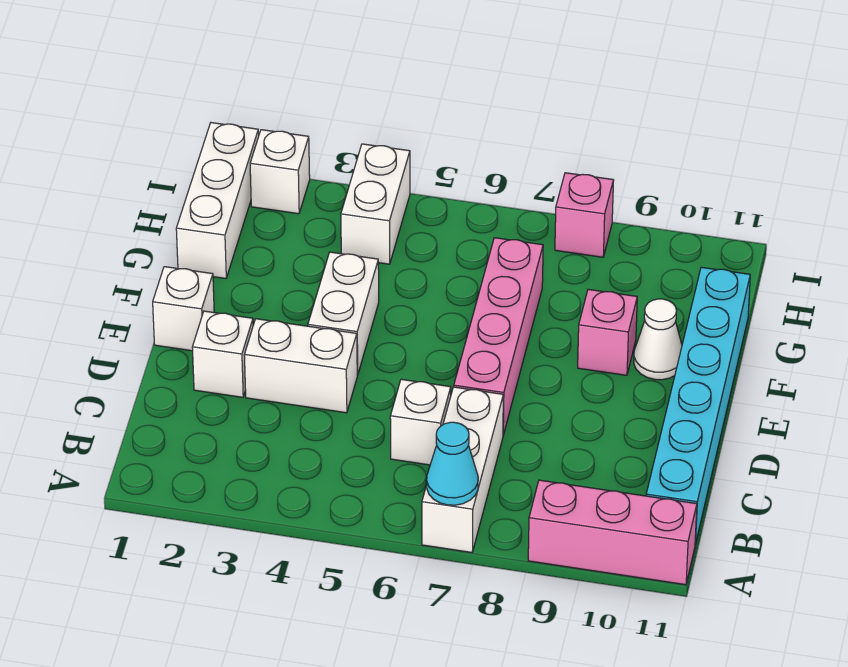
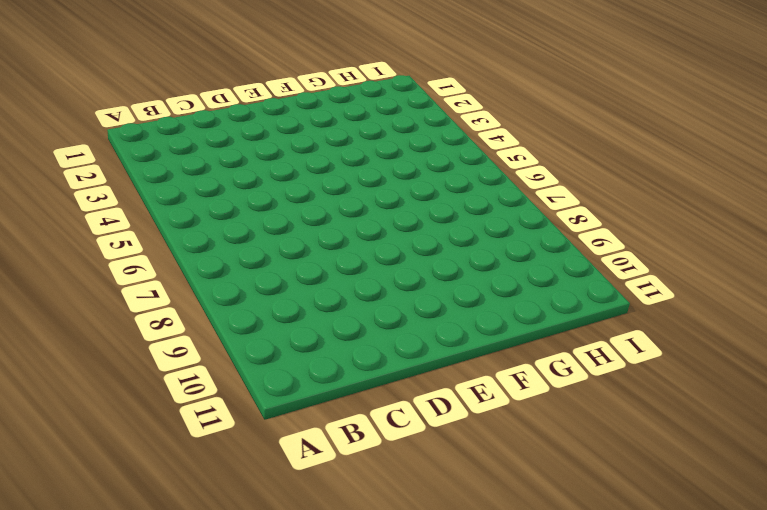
none -> white brick A7:C7 level 1
none -> pink brick A9:A11 level 1
none -> cyan brick B11:G11 level 1

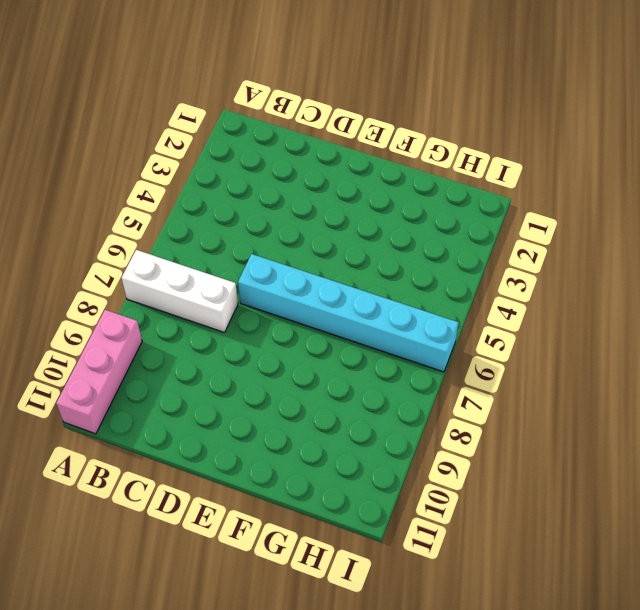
cyan brick D6:I6 level 1 -> cyan brick B11:G11 level 1
none -> white brick C6 level 1
none -> white brick D2 level 1
none -> white brick D3:D4 level 1

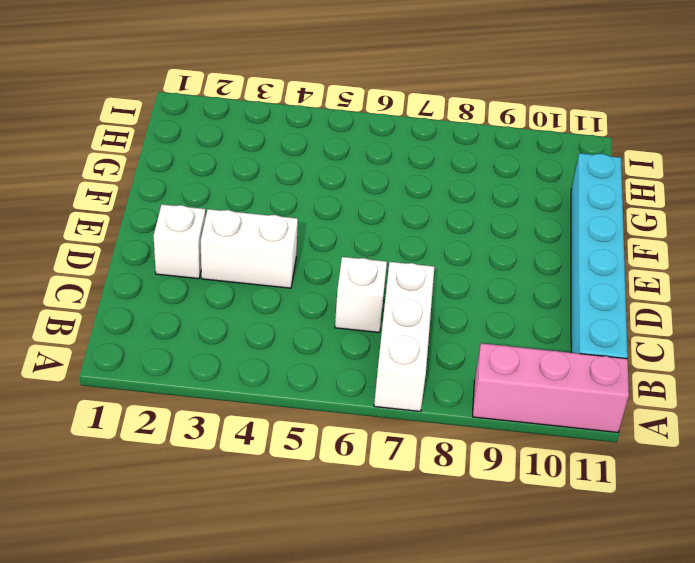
none -> pink brick D7:G7 level 1
none -> white brick E1 level 1
none -> white brick E4:F4 level 1

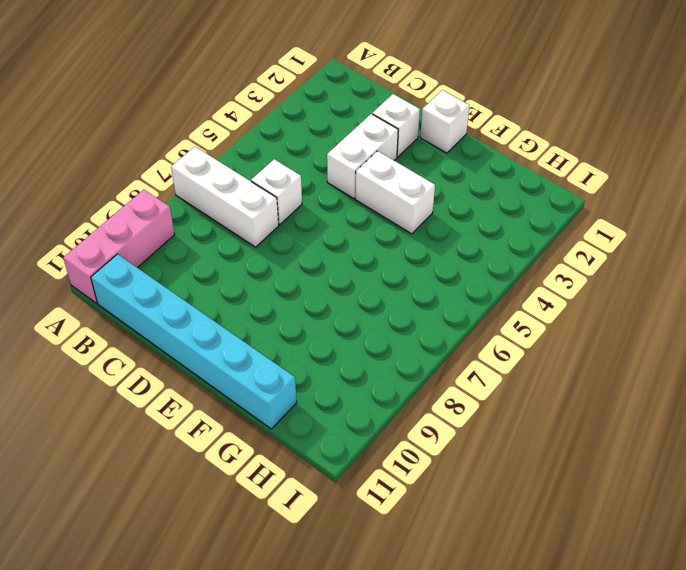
none -> pink brick D7:G7 level 1
none -> pink brick F9 level 1
none -> white cone F10 level 1

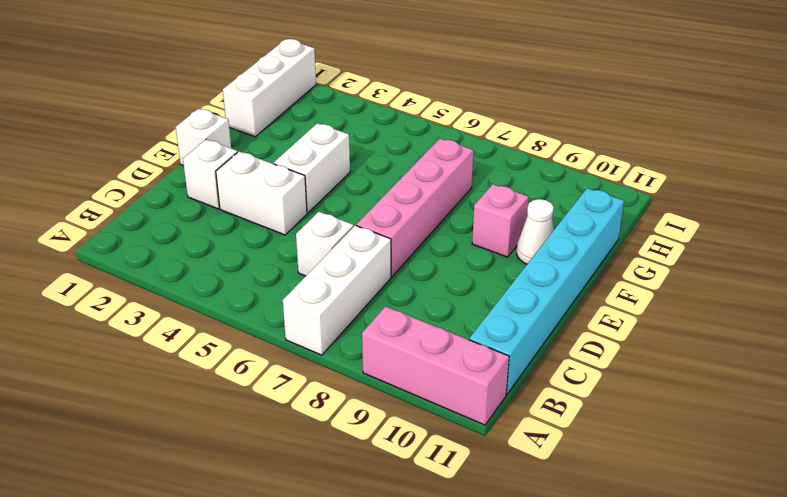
none -> white brick H4:I4 level 1
none -> white brick I2 level 1
none -> pink brick I8 level 1

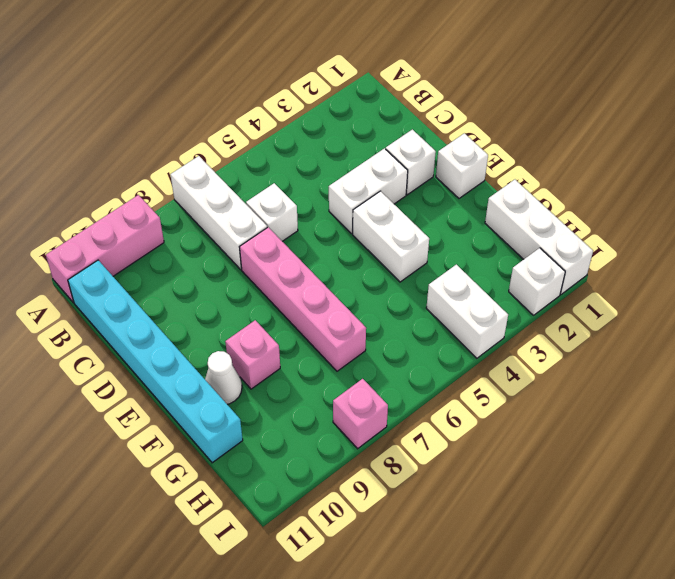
none -> cyan cone A7 level 2

